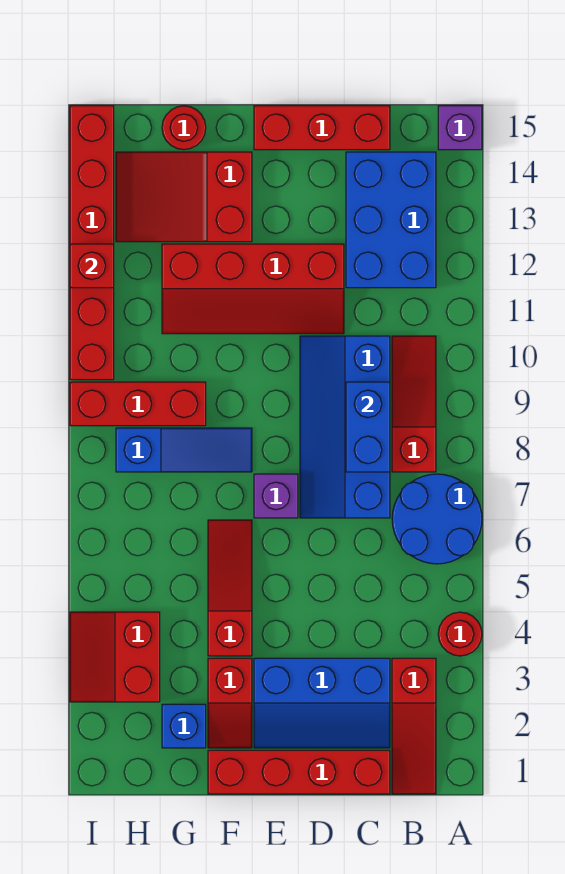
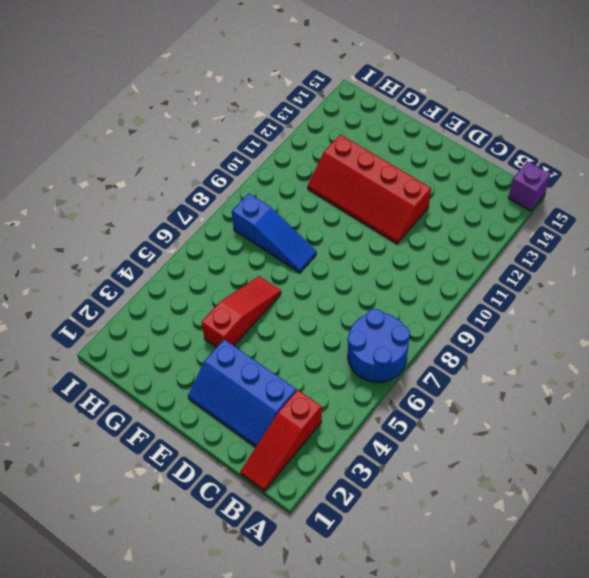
none -> red round brick A4 level 1
none -> red slope B8:B10 level 1 top 8
none -> blue brick B12:C14 level 1

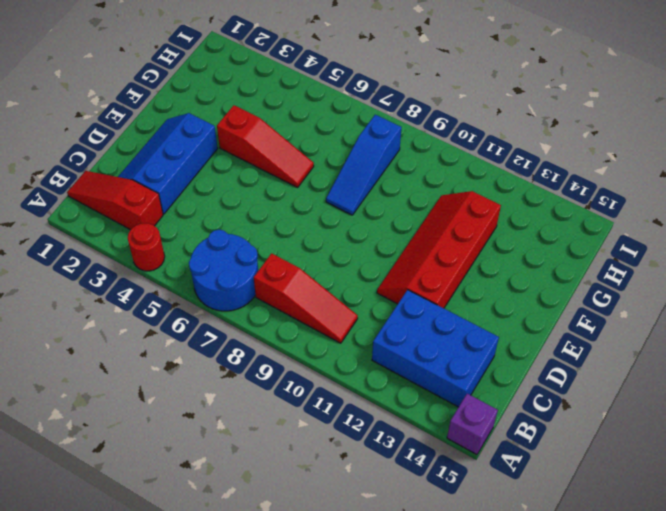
none -> red brick C1:F1 level 1
none -> blue slope C7:D10 level 1 top C
none -> red brick C15:E15 level 1

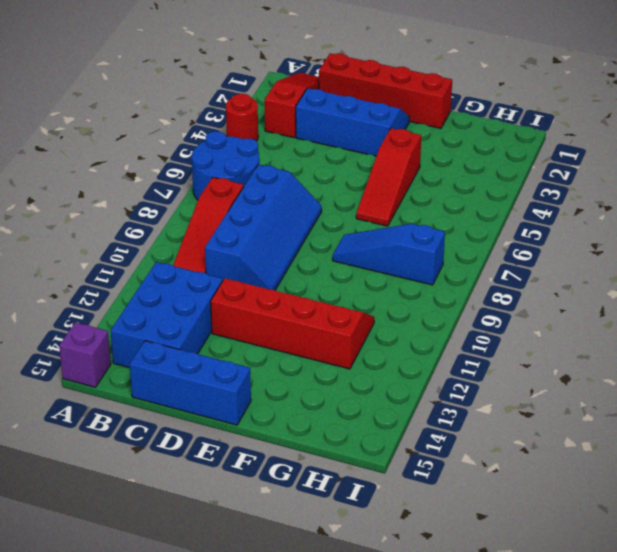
blue brick C15:E15 level 1 -> red brick C15:E15 level 1
none -> purple brick E7 level 1
none -> red slope F2:F3 level 1 top 3
none -> red slope F13:H14 level 1 top F

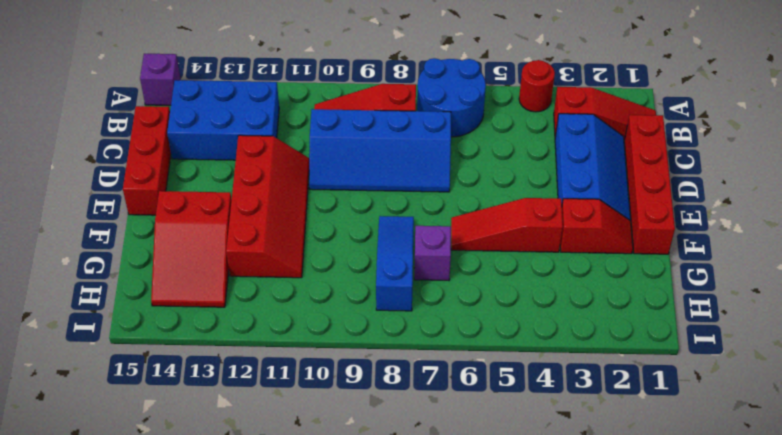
purple brick G7 level 1 -> purple brick E7 level 1
none -> blue brick G2 level 1
none -> red brick G9:I9 level 1
none -> red round brick G15 level 1

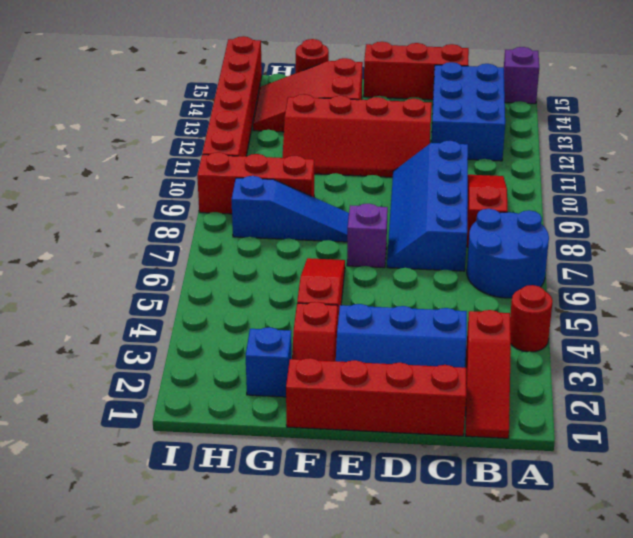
none -> red slope H3:I4 level 1 top H
none -> blue brick C8:C9 level 2
none -> red brick I12 level 2

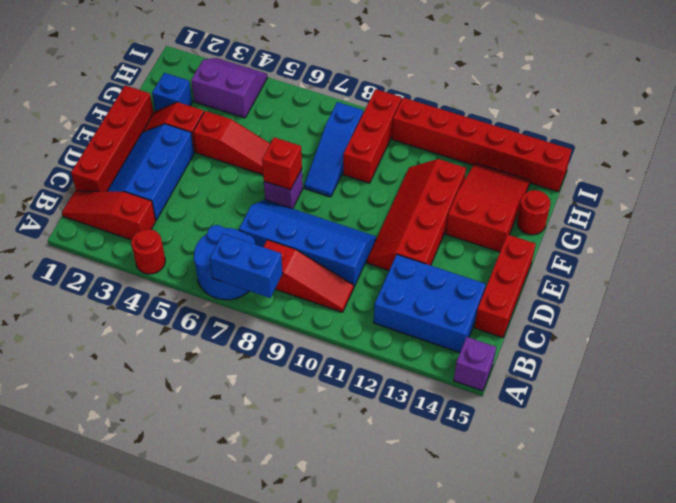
blue brick A7:A8 level 2 -> blue brick C8:C9 level 2
red brick E7 level 2 -> red brick I12 level 2
purple slope H3:I4 level 1 top H -> red slope H3:I4 level 1 top H

